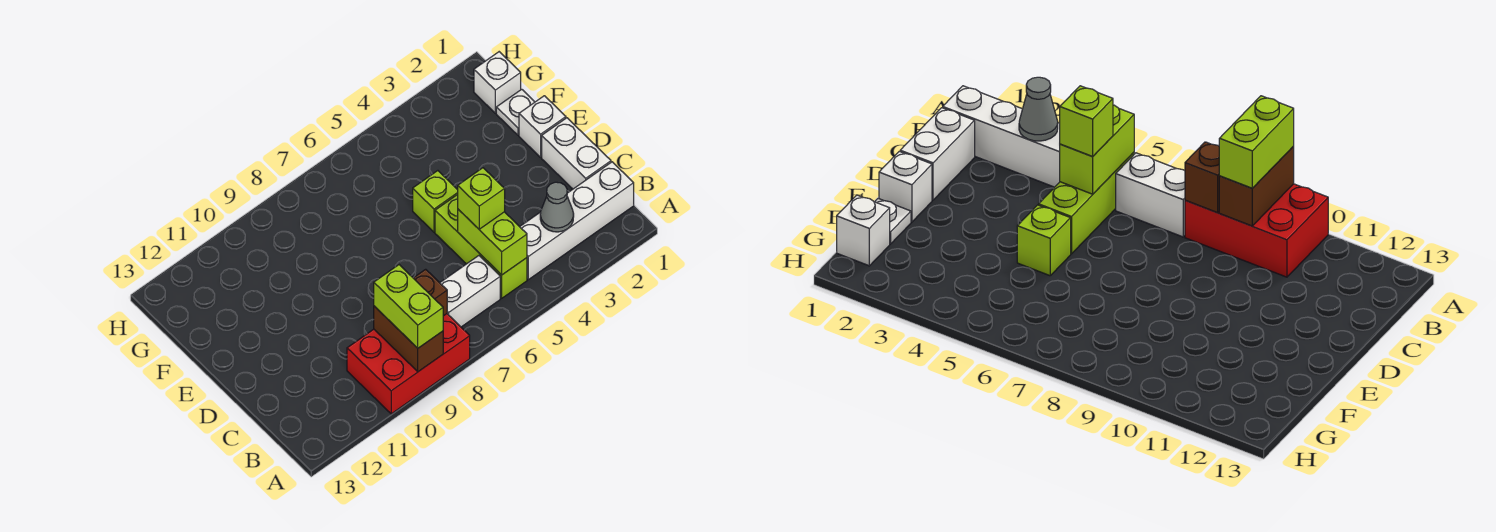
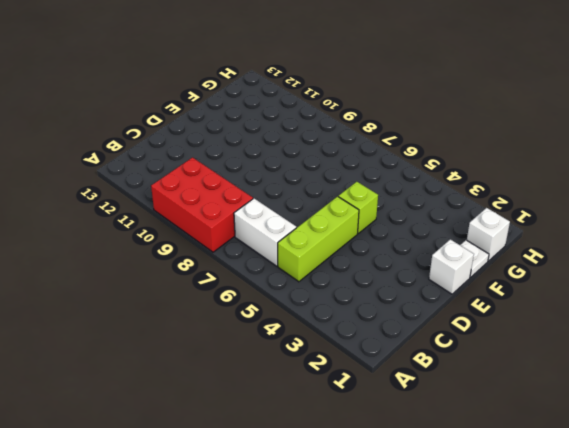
none -> white brick B1:B4 level 1
none -> white brick C1:D1 level 1
none -> brown brick A9:B9 level 2

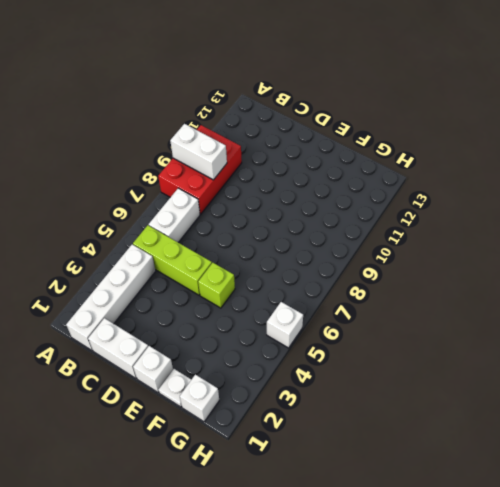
white brick A9:B9 level 2 -> brown brick A9:B9 level 2
white brick H5 level 1 -> none
none -> grey cone B3 level 2
none -> lime brick B5:C5 level 2
none -> brown brick B8 level 2

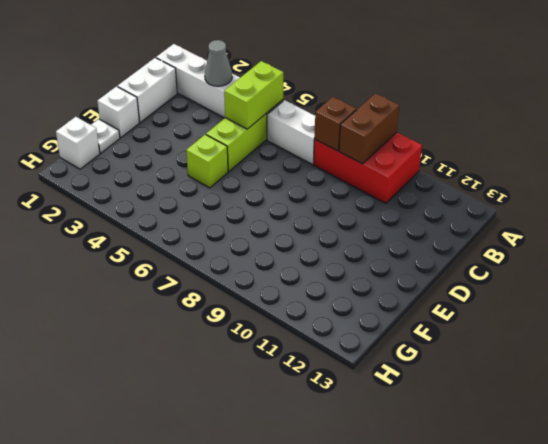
none -> lime brick A9:B9 level 3
none -> lime brick C5 level 3

